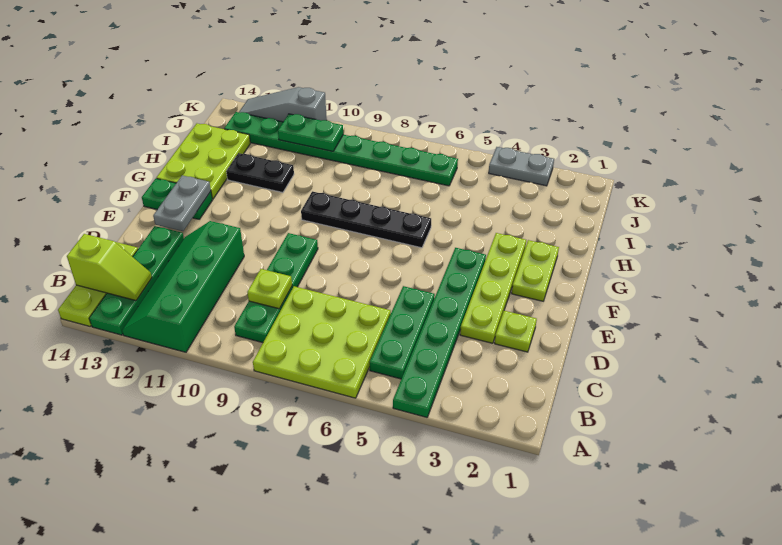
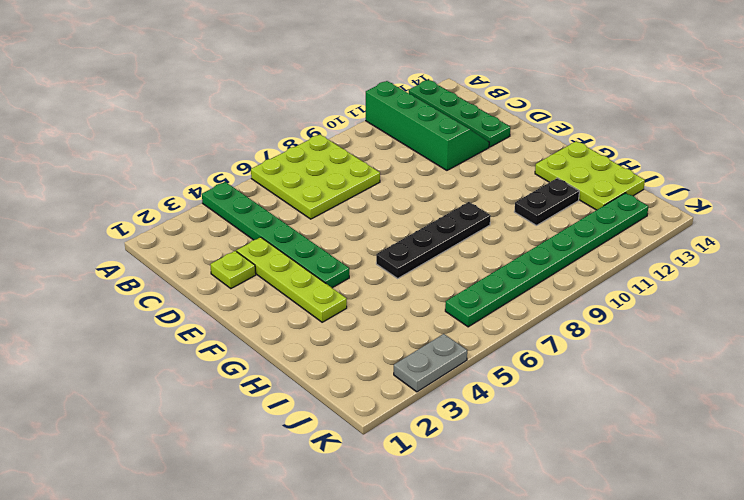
none -> lime plate A14:C14 level 1
none -> green plate B5:D5 level 1
none -> green plate B9:E9 level 1

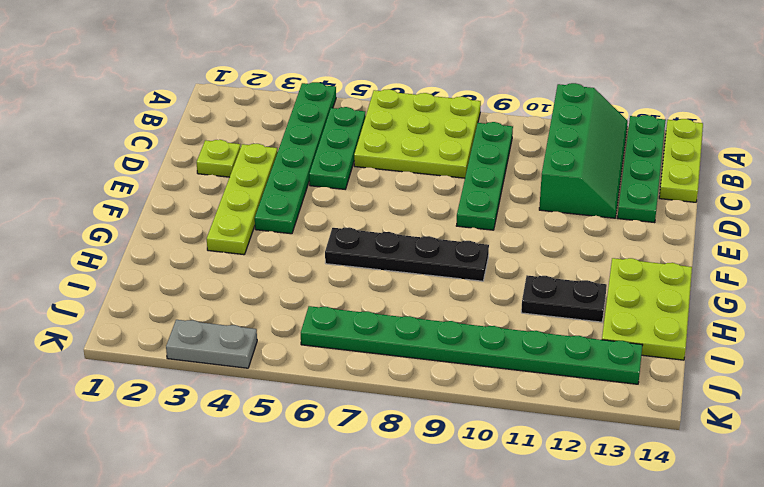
none -> lime plate F2:G2 level 1
none -> green plate F13:F14 level 1
none -> grey slope K11:K13 level 1 top 11

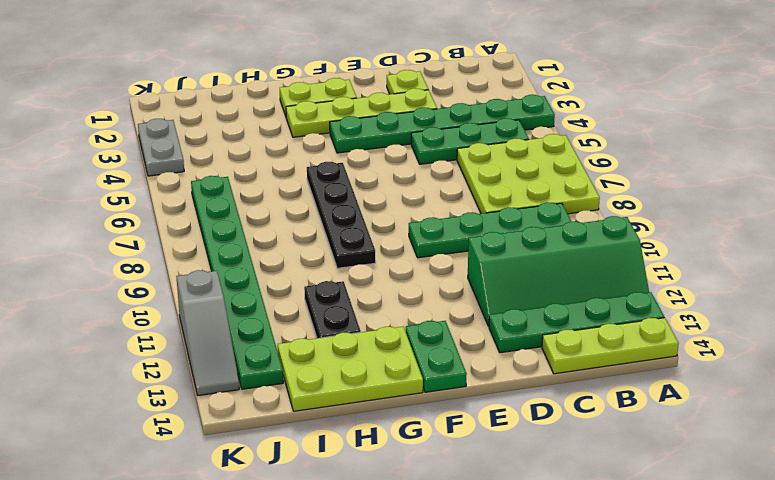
none -> lime slope B13:B14 level 2 top 14
none -> lime plate C9 level 2
none -> grey plate E13:F13 level 2

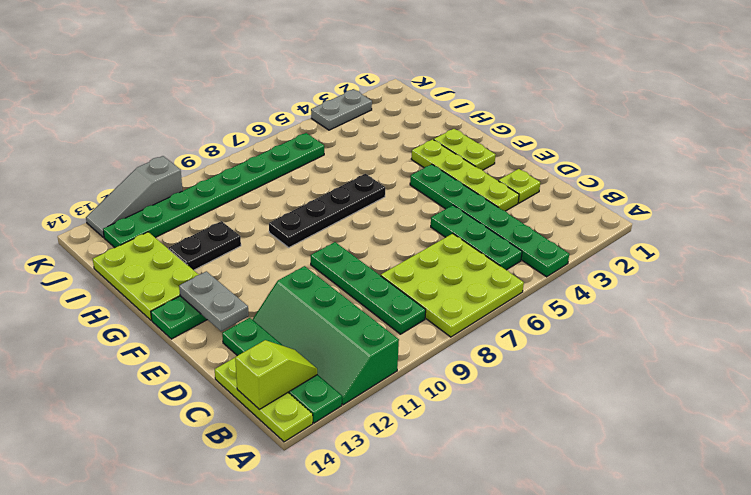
none -> lime plate C9 level 2
none -> green plate J10:J11 level 2

